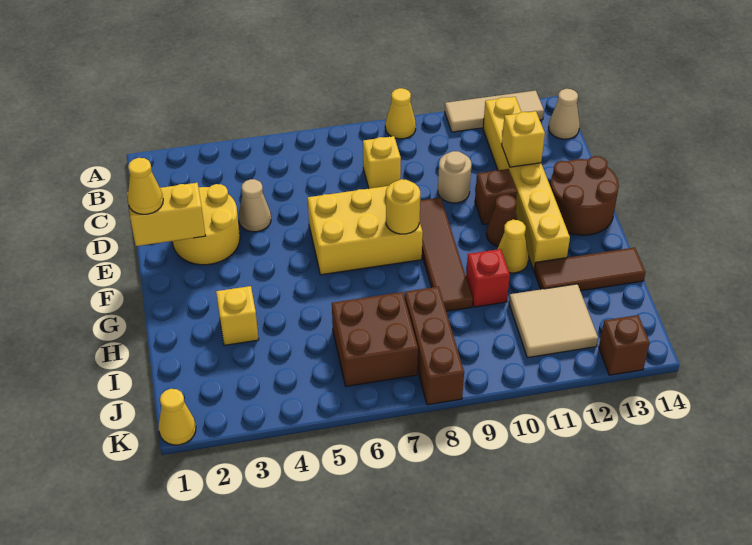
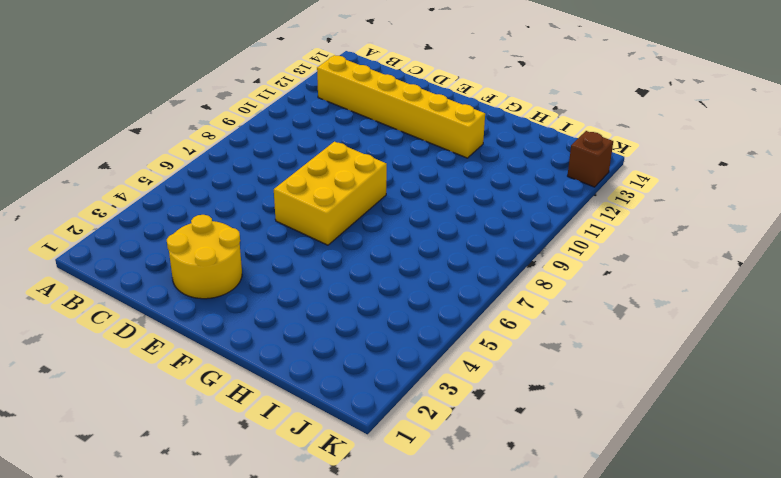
none -> yellow cone A9 level 1
none -> tan tile A11:A13 level 1
none -> tan cone B14 level 1

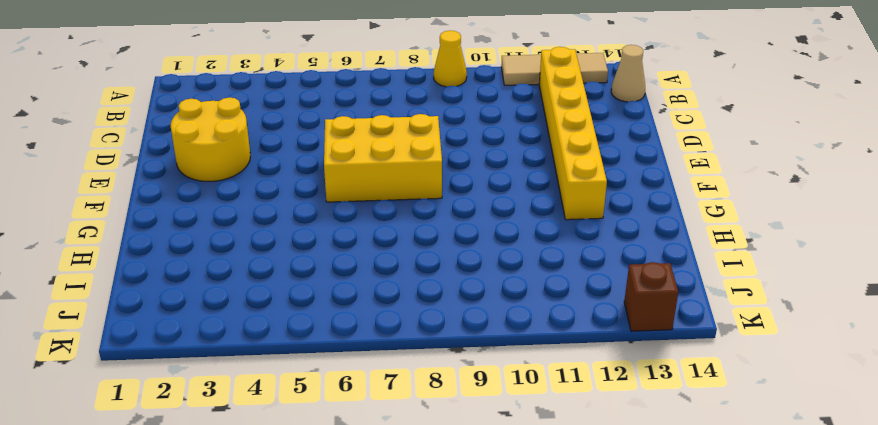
none -> yellow brick C8 level 1
none -> tan cone D4 level 1
none -> tan round brick D10 level 1

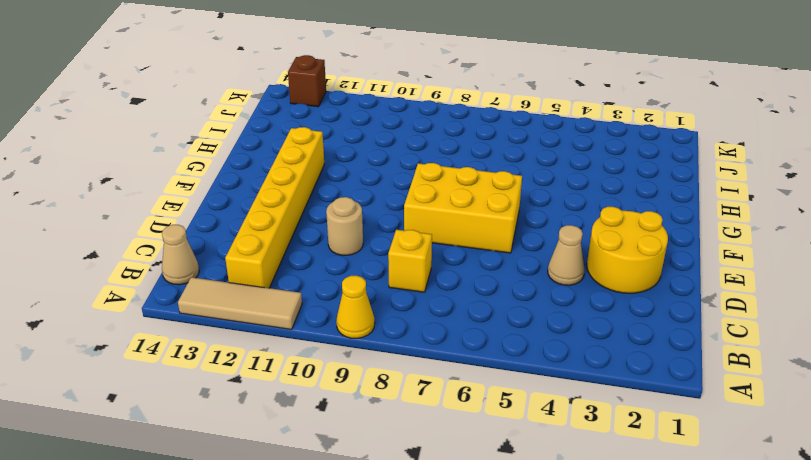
none -> brown tile E9:H9 level 1
none -> brown brick E11 level 1
none -> brown round brick E13:F14 level 1

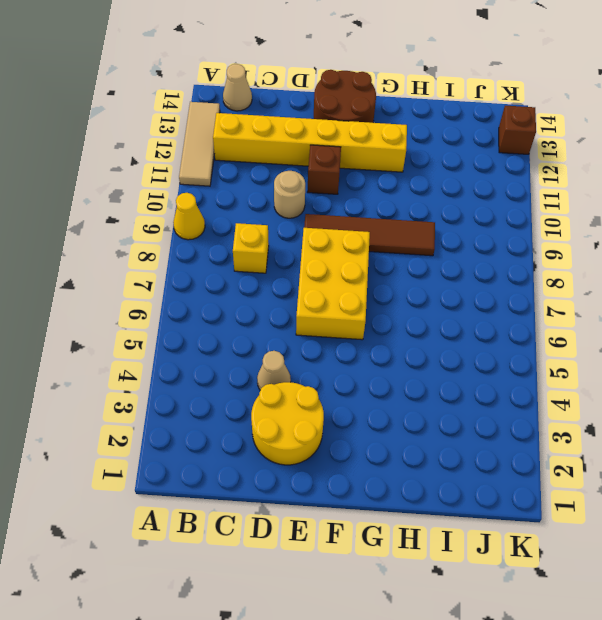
none -> brown cone F11 level 1
none -> yellow cone G11 level 1
none -> yellow brick H3 level 1

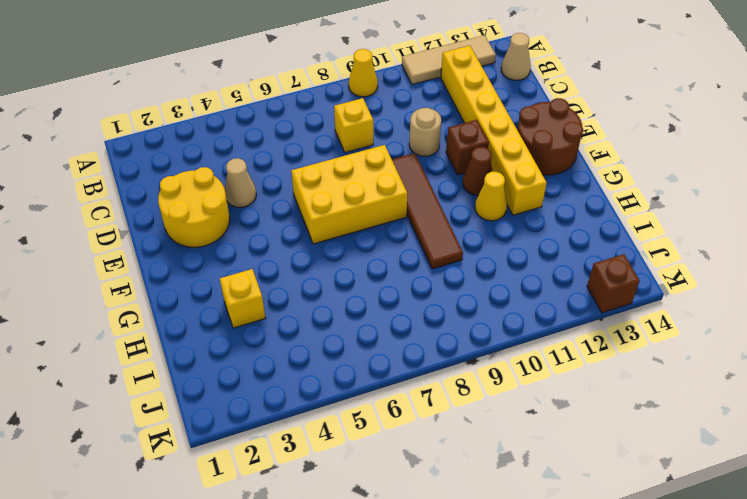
none -> red brick H10 level 1
none -> brown tile H12:H14 level 1
none -> brown brick I6:J7 level 1

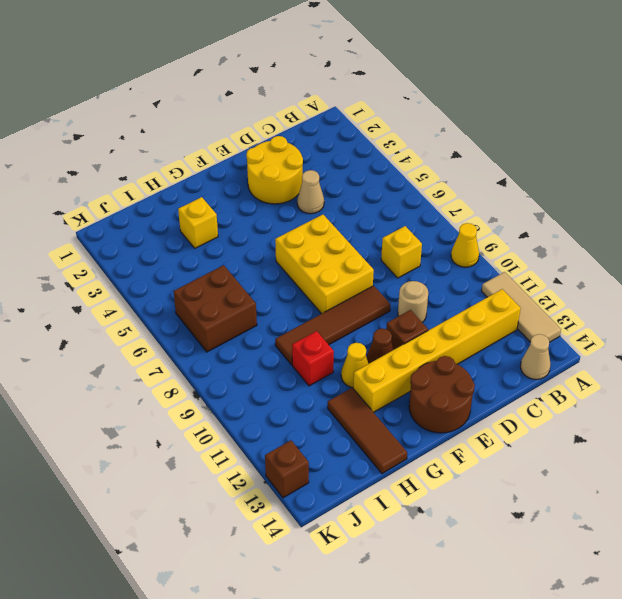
none -> brown brick I8:K8 level 1
none -> tan tile I11:J12 level 1
none -> yellow cone K1 level 1

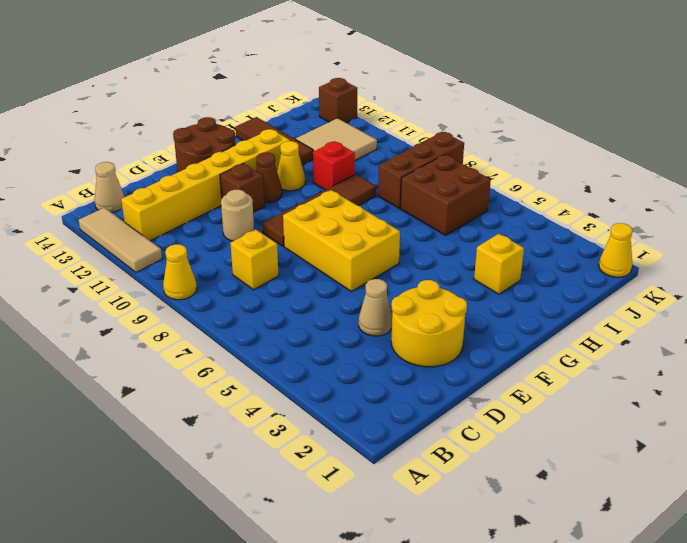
none -> yellow brick D12 level 2
none -> yellow brick E1:E2 level 2
none -> yellow round brick F8 level 2

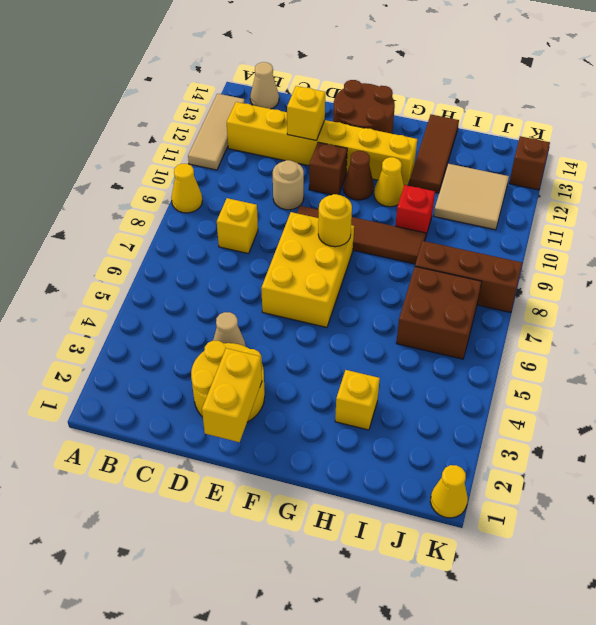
none -> yellow cone E1 level 3

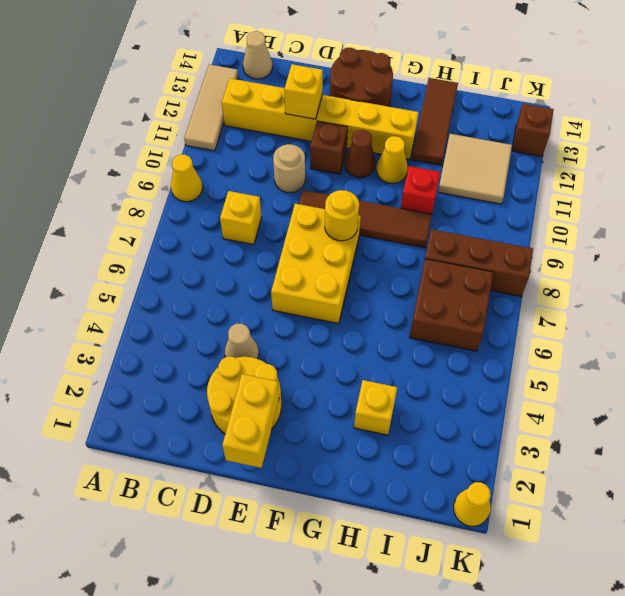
none -> yellow cone E1 level 3

